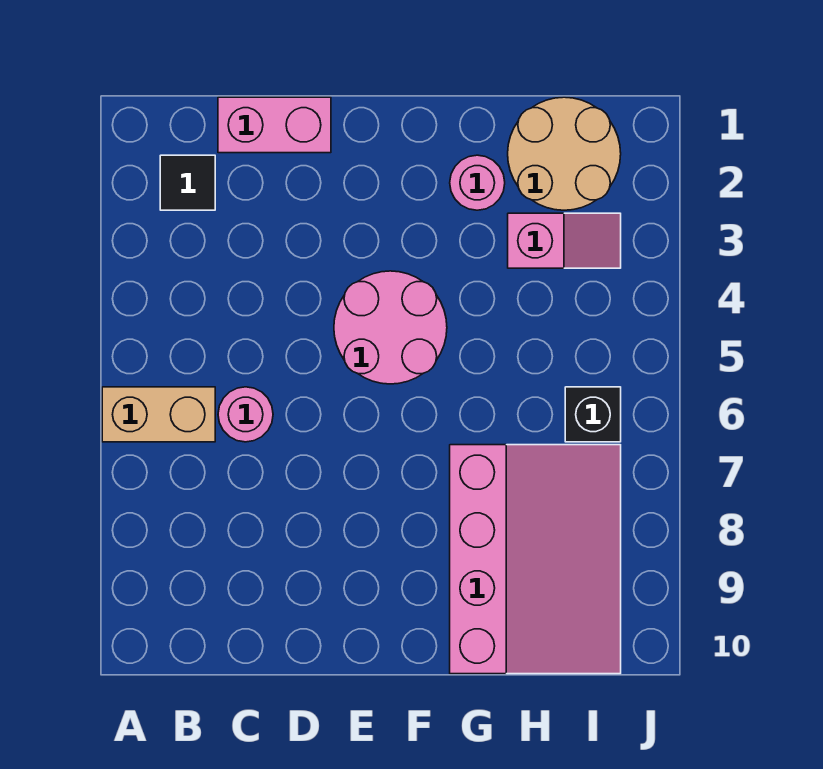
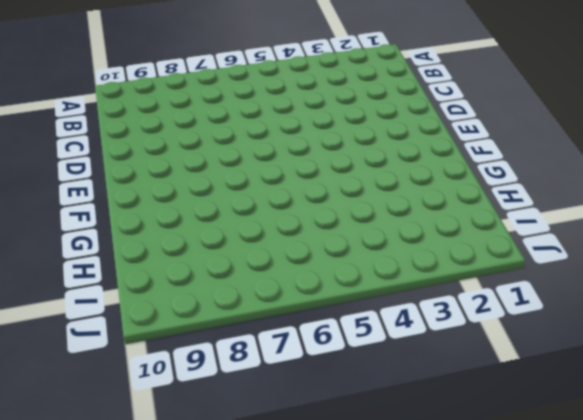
none -> tan brick A6:B6 level 1
none -> black tile B2 level 1

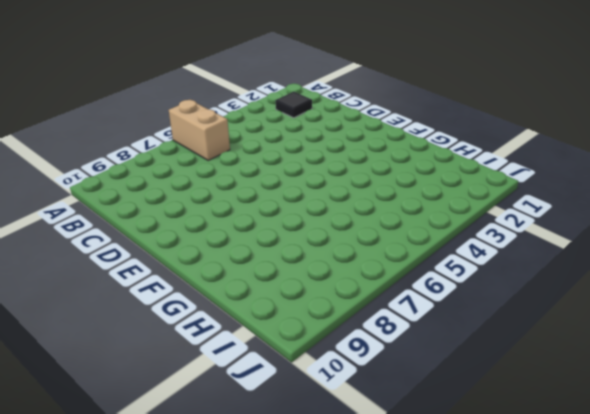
none -> pink brick C1:D1 level 1
none -> pink round brick C6 level 1

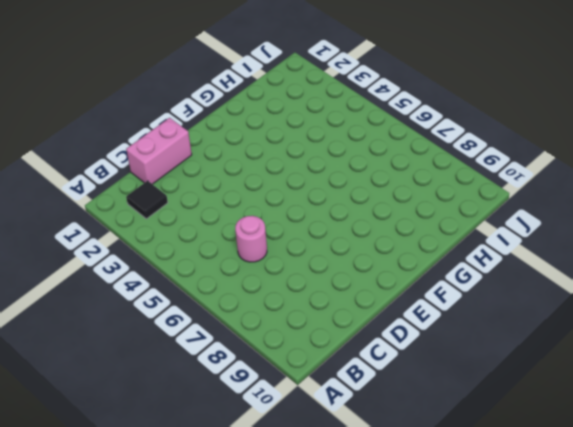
none -> tan brick A6:B6 level 1
none -> pink round brick E4:F5 level 1

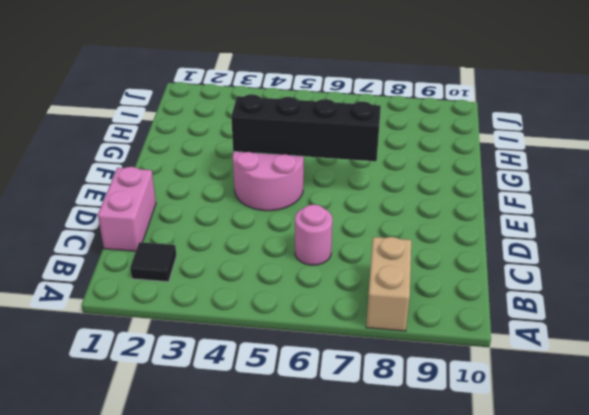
tan brick A8:B8 level 1 -> tan brick A6:B6 level 1
black brick F4:F7 level 2 -> none
none -> pink round brick G2 level 1
none -> pink slope G7:I10 level 1 top G

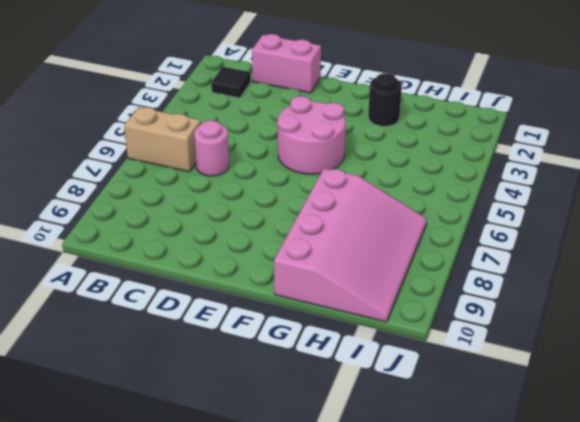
black round brick G2 level 1 -> pink round brick G2 level 1
none -> tan round brick H1:I2 level 1
none -> pink slope H3:I3 level 1 top H

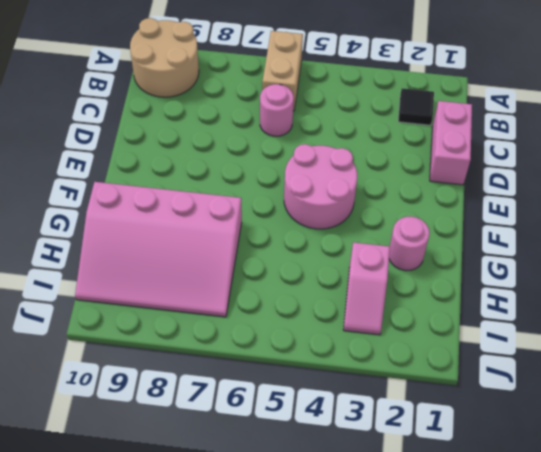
tan round brick A9:B10 level 1 -> tan round brick H1:I2 level 1
none -> black brick I6 level 1

